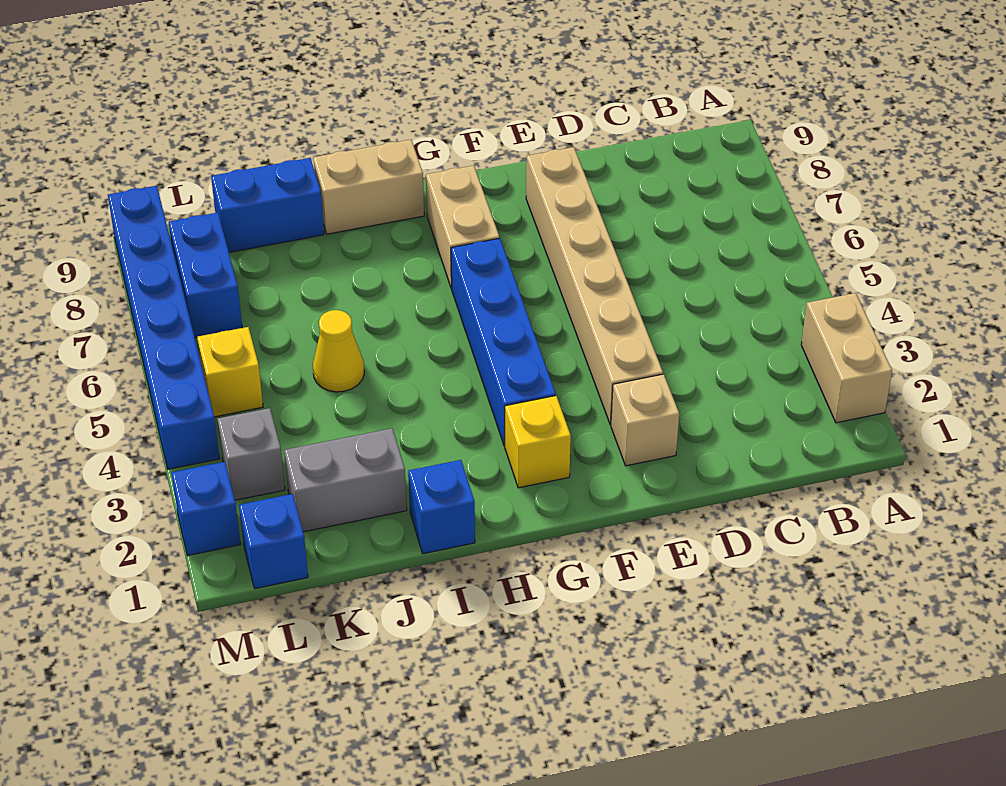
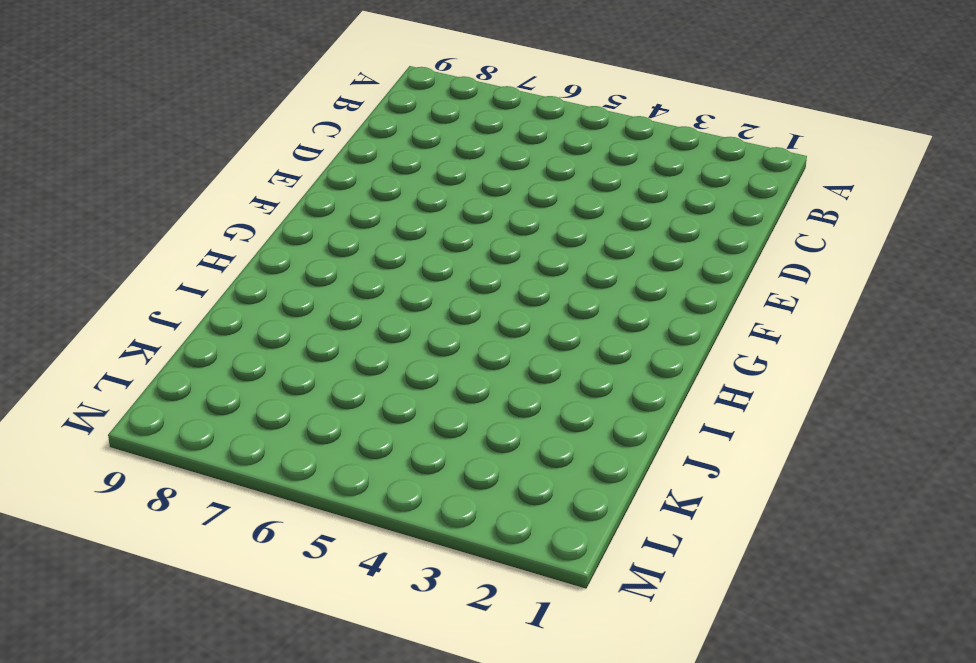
none -> tan brick A2:A3 level 1
none -> tan brick E2 level 1
none -> tan brick E3:E8 level 1

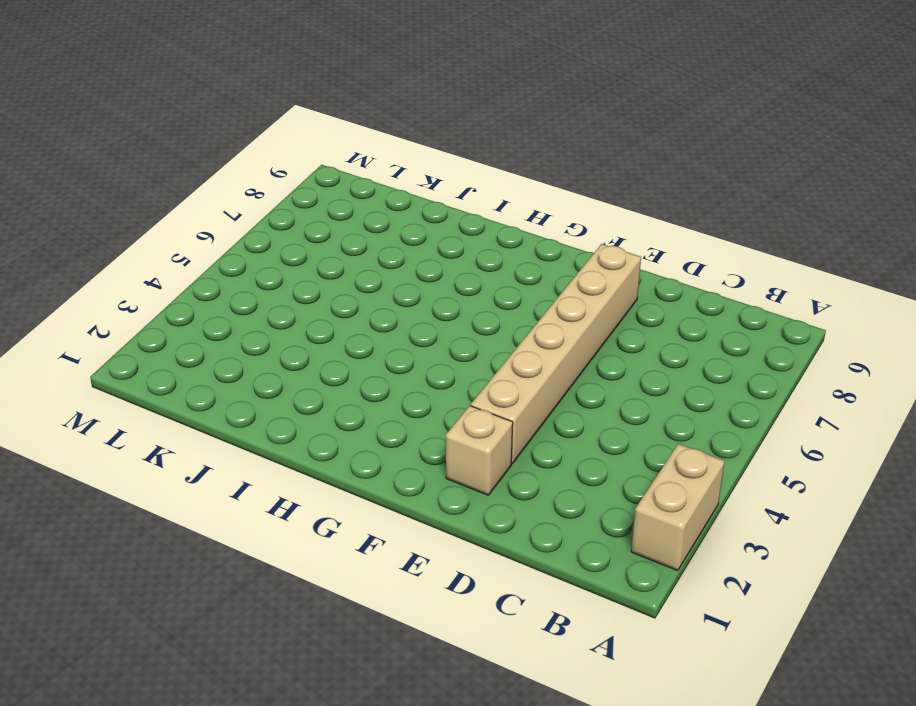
none -> yellow brick G2 level 1
none -> blue brick G3:G6 level 1
none -> tan brick G7:G8 level 1

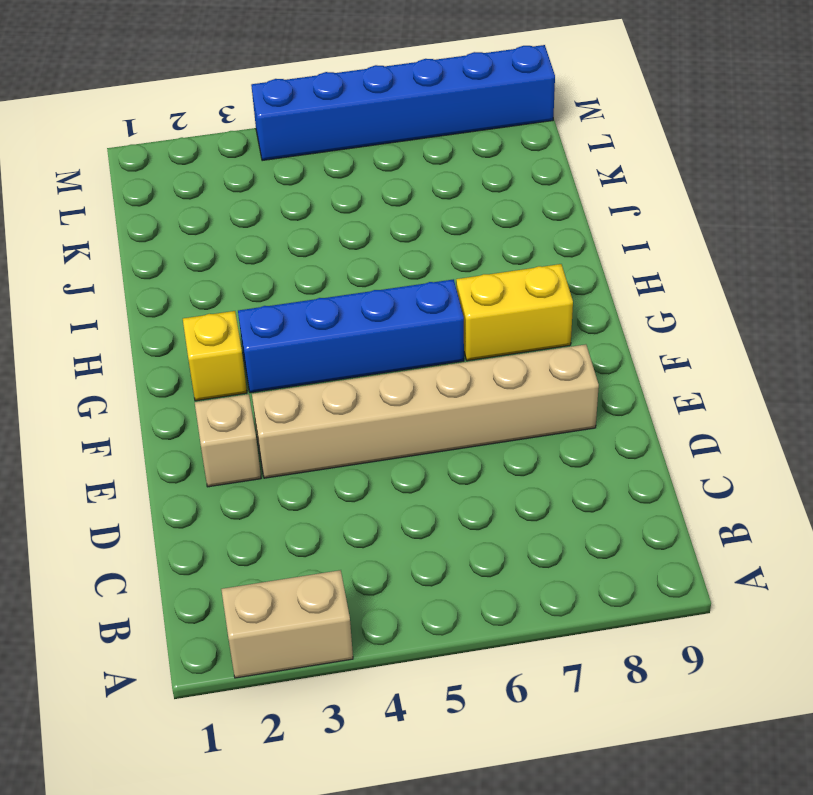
yellow brick G7:G8 level 1 -> tan brick G7:G8 level 1
none -> tan brick H9:I9 level 1
none -> blue brick I1 level 1
none -> grey brick J2:K2 level 1

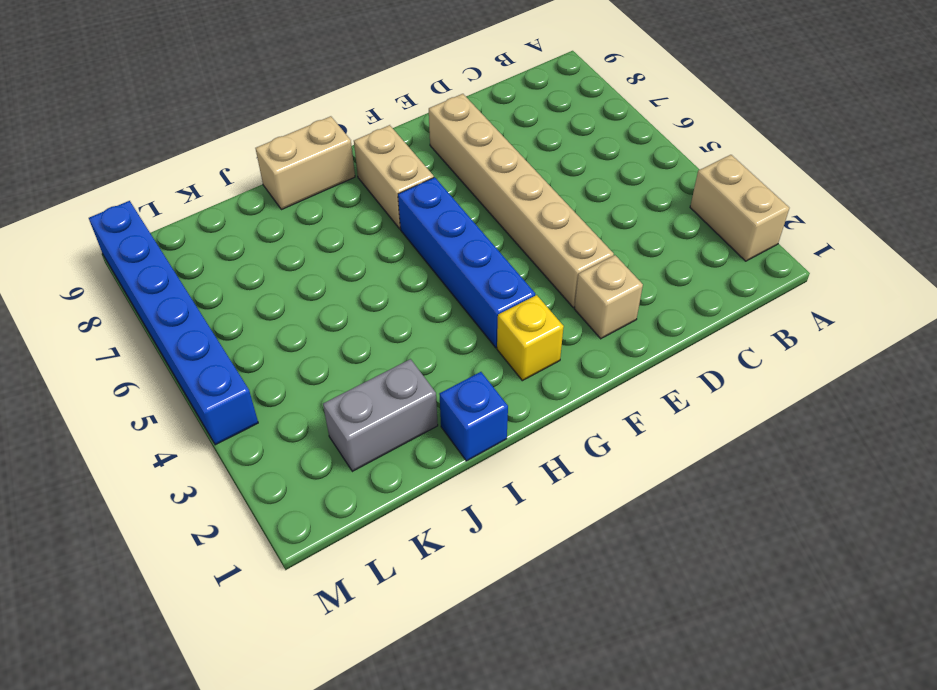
none -> yellow cone J5 level 1
none -> blue brick J9:K9 level 1
none -> blue brick L1 level 1

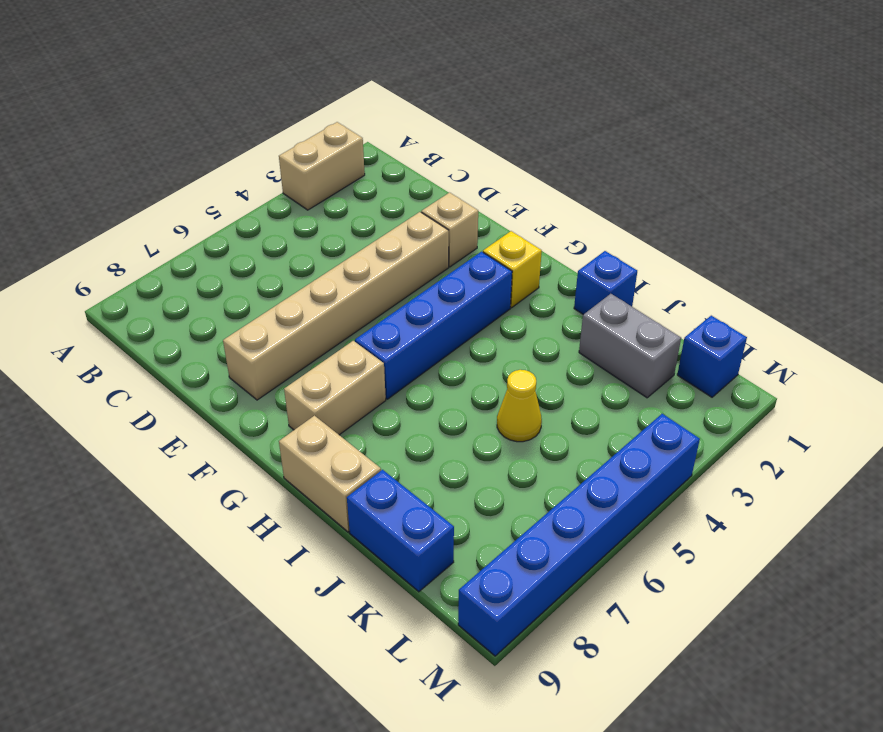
none -> grey brick L3 level 1
none -> yellow brick L5 level 1
none -> blue brick L7:L8 level 1

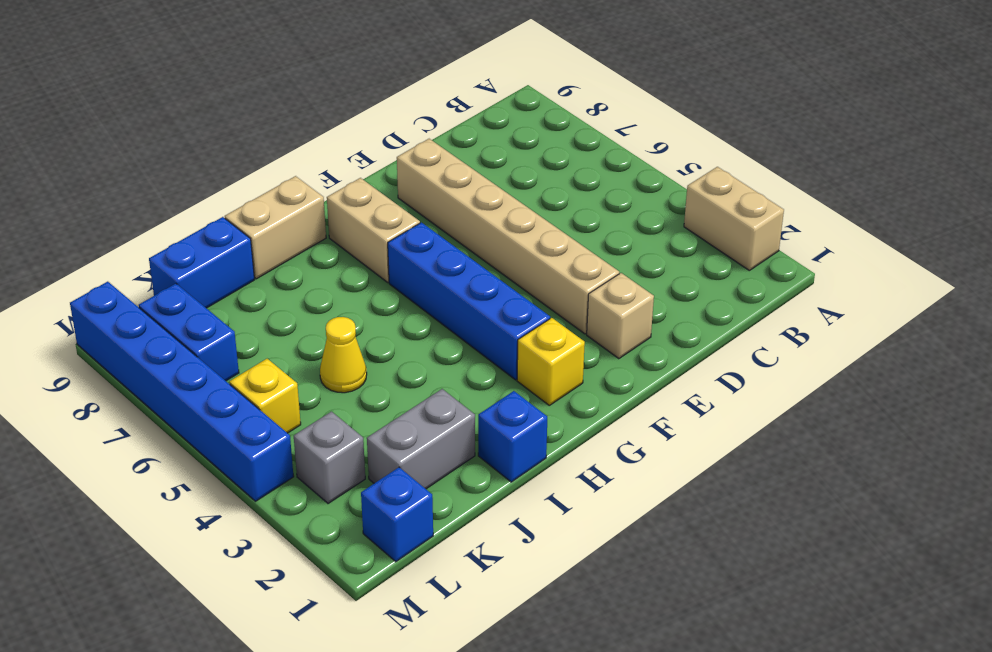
none -> blue brick M2 level 1

